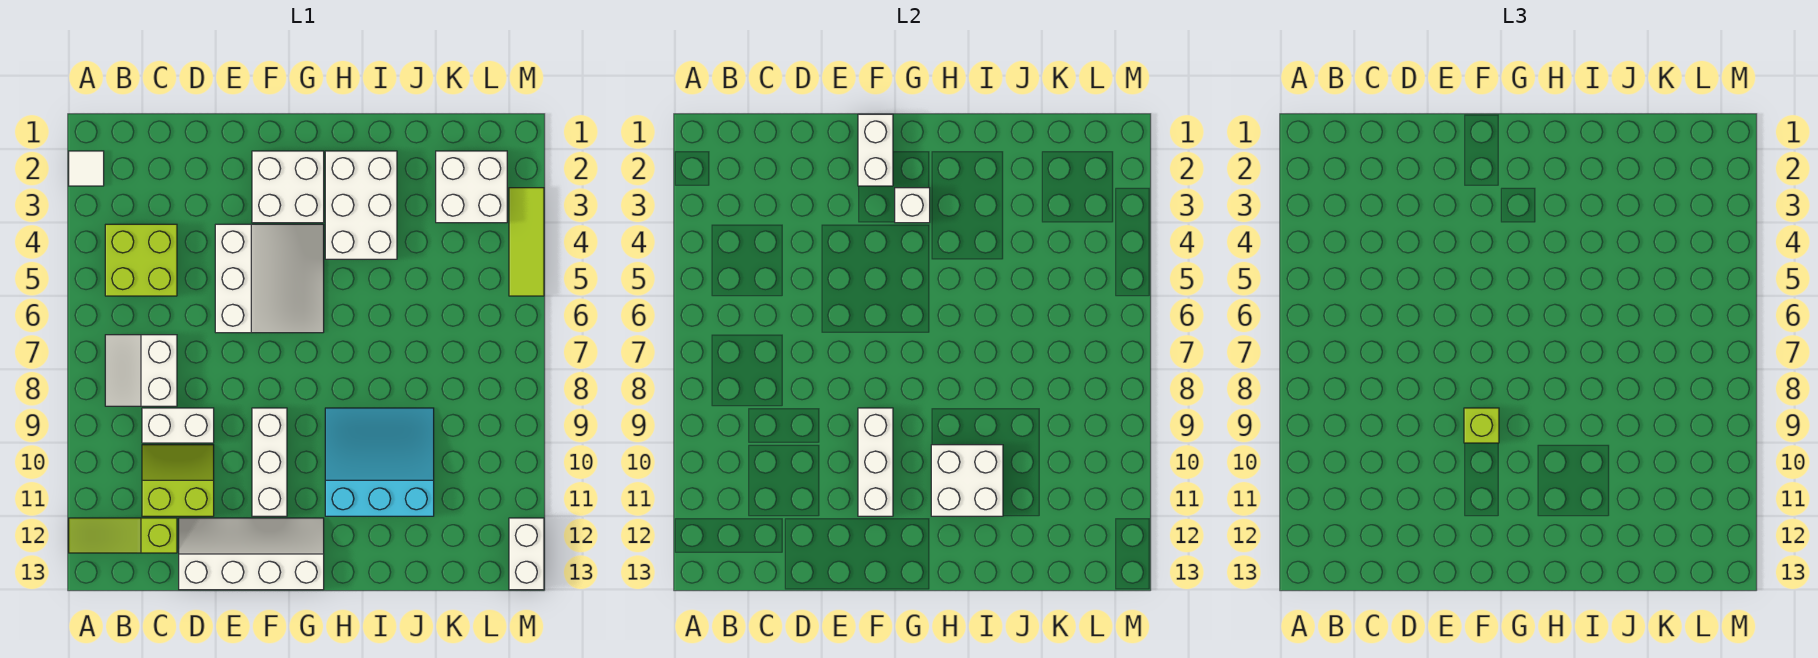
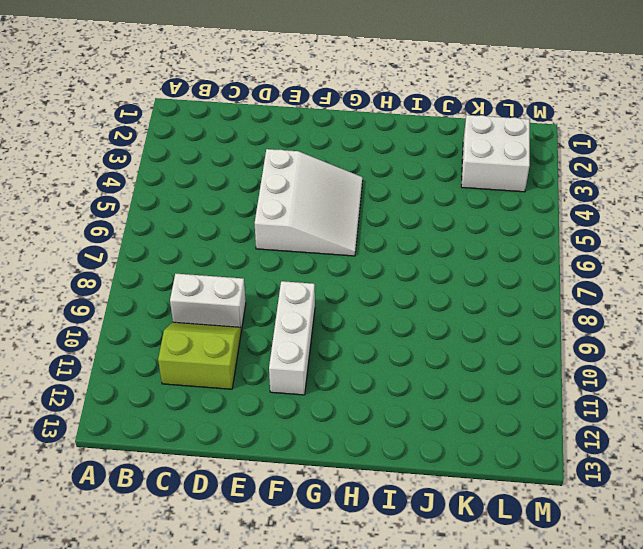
none -> white tile A2 level 1
none -> lime slope A12:C12 level 1 top C
none -> lime brick B4:C5 level 1

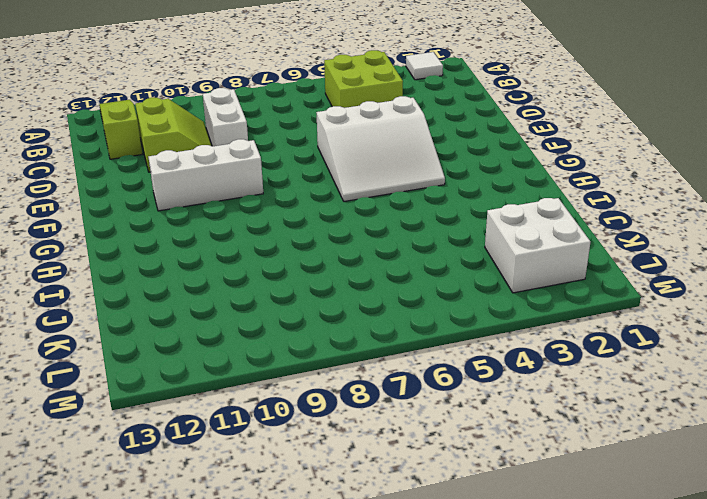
none -> white slope B7:C8 level 1 top C
none -> white slope D12:G13 level 1 top 13
none -> white brick F2:G3 level 1

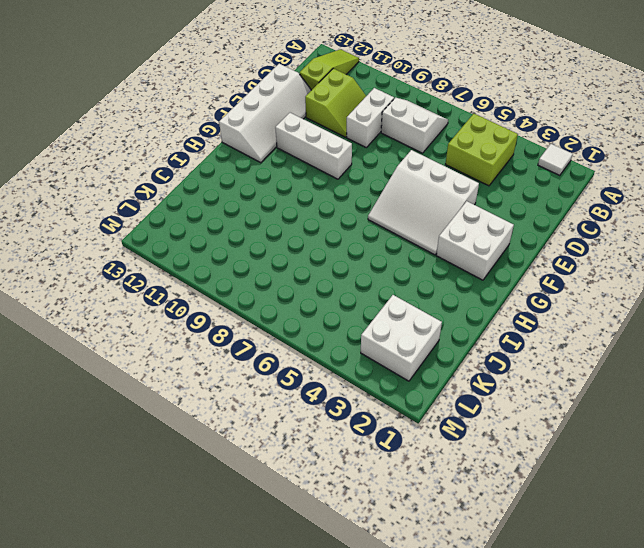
none -> white brick H2:I4 level 1
none -> cyan slope H9:J11 level 1 top 11
none -> lime tile M3:M5 level 1

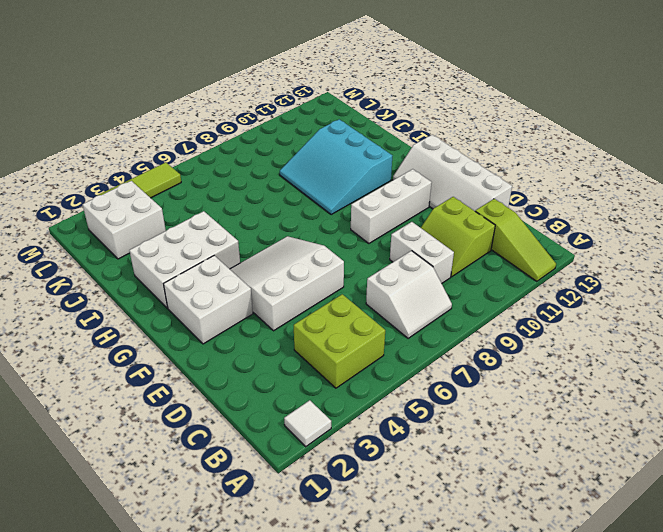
none -> white brick M12:M13 level 1
none -> white brick F1:F2 level 2
none -> white brick F9:F11 level 2

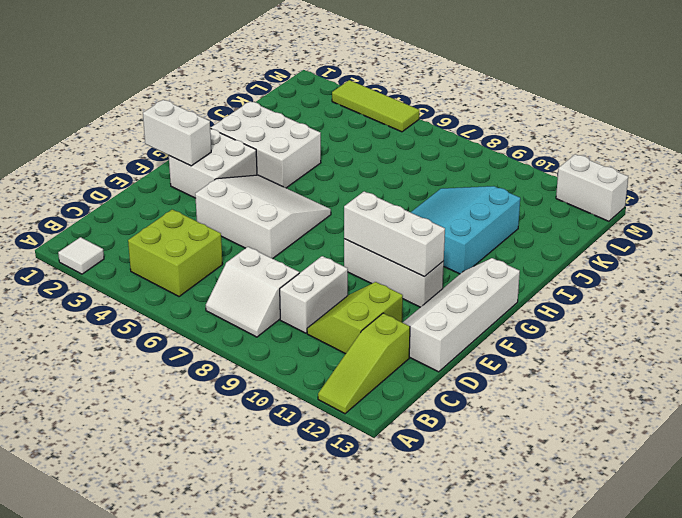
none -> white brick K2:L3 level 1
none -> white brick G3 level 2
none -> white brick H10:I11 level 2

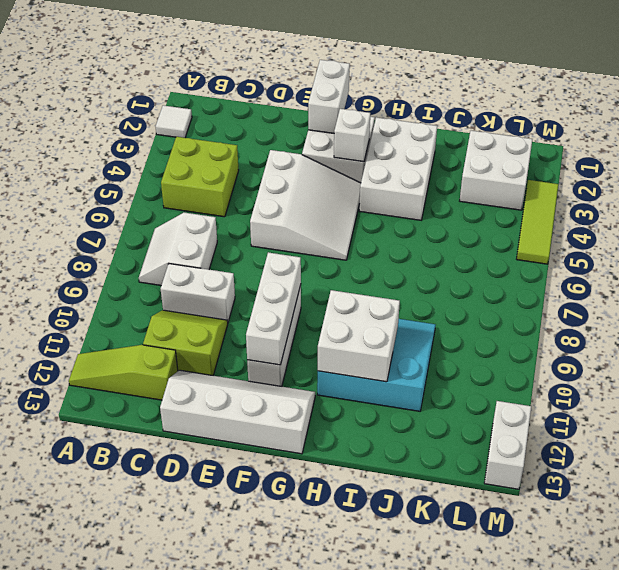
none -> lime brick F9 level 3

